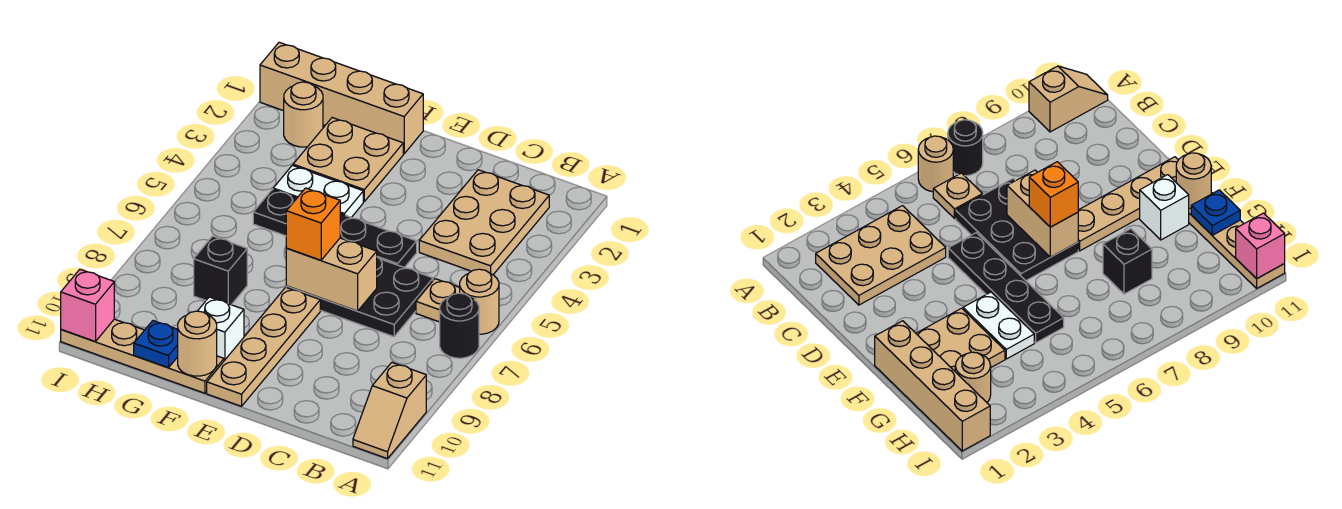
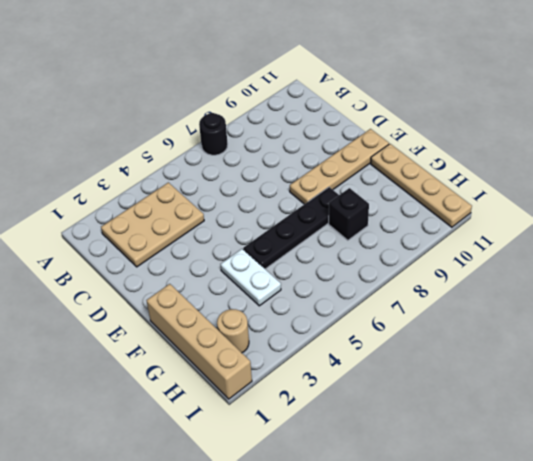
black plate F5:F8 level 1 -> black plate D5:G5 level 1
none -> tan round brick A6 level 1
none -> tan slope A10:A11 level 1 top 10
none -> tan plate B6 level 1

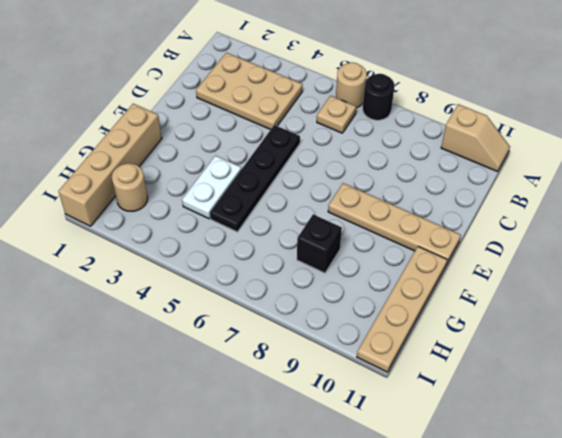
none -> black plate C6:E7 level 1
none -> tan plate F2:G3 level 1
none -> white brick F10 level 1

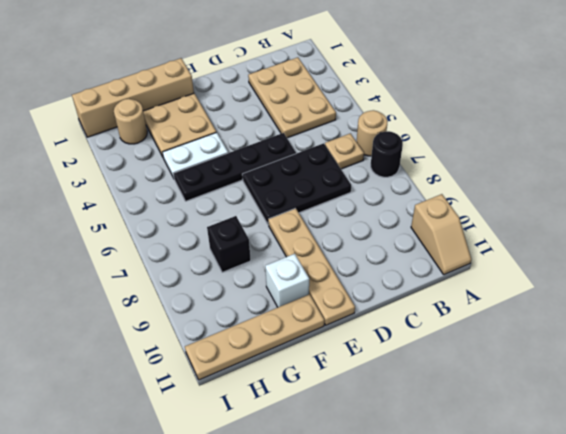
none -> tan brick D7:E7 level 2
none -> tan round brick F11 level 2
none -> blue plate G11 level 2

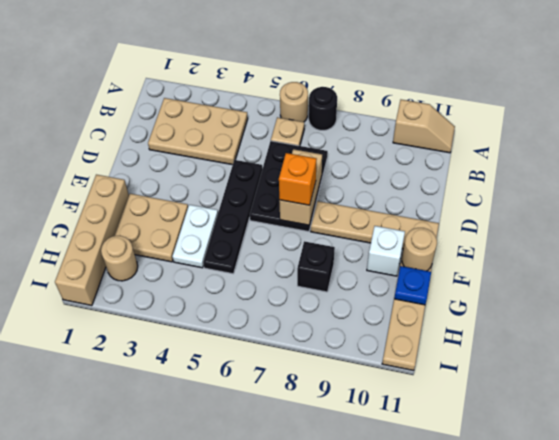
none -> pink brick I11 level 2

